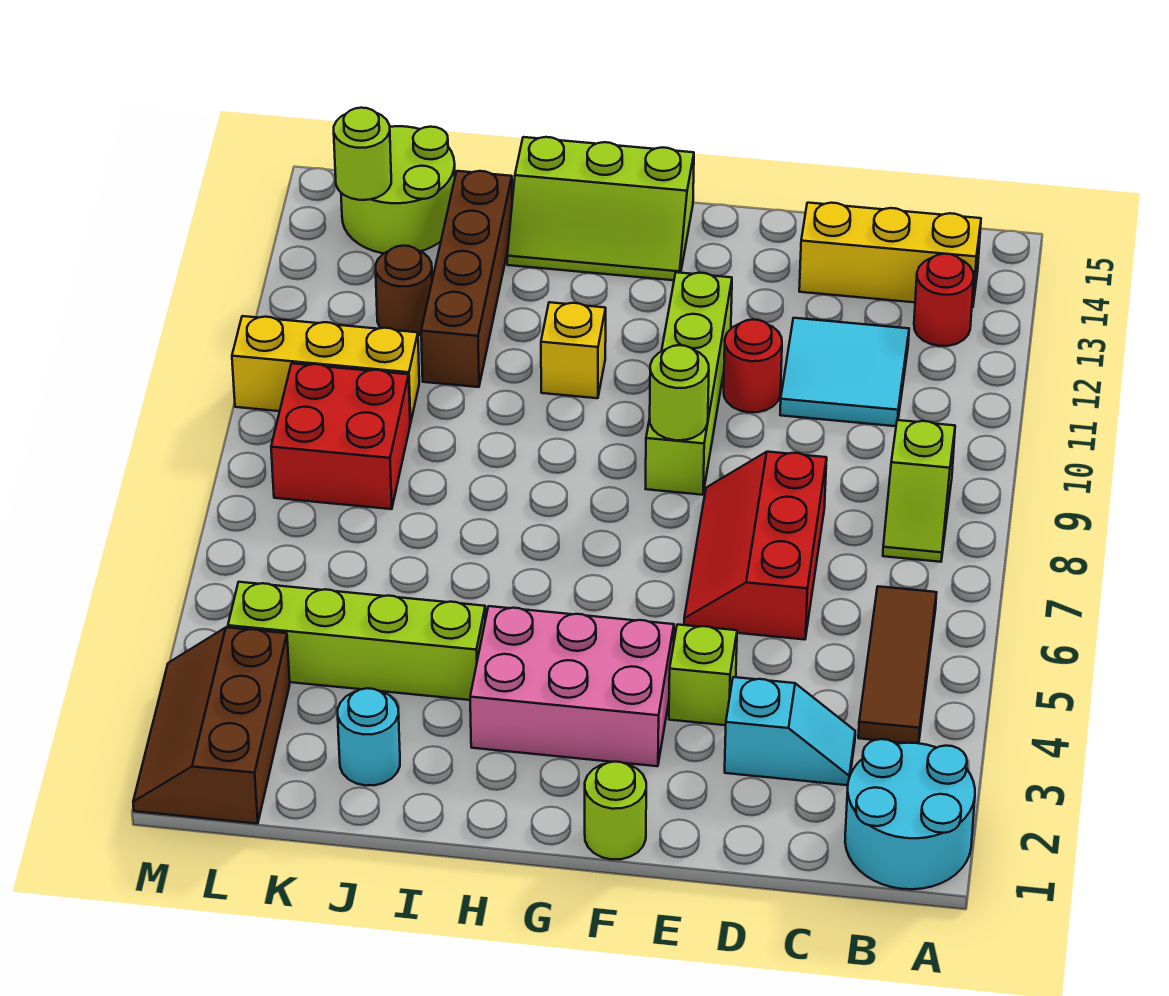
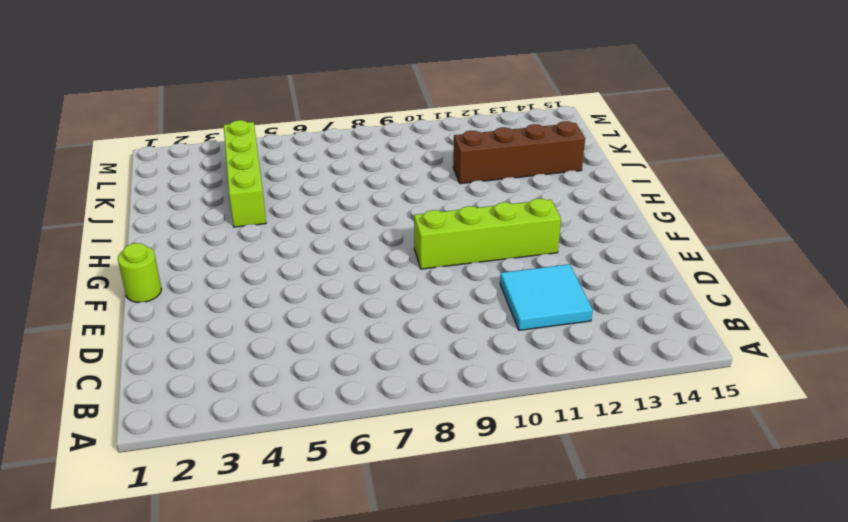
none -> cyan round brick A1:B2 level 1
none -> brown tile B4:B6 level 1
none -> lime slope B8:B9 level 1 top 9

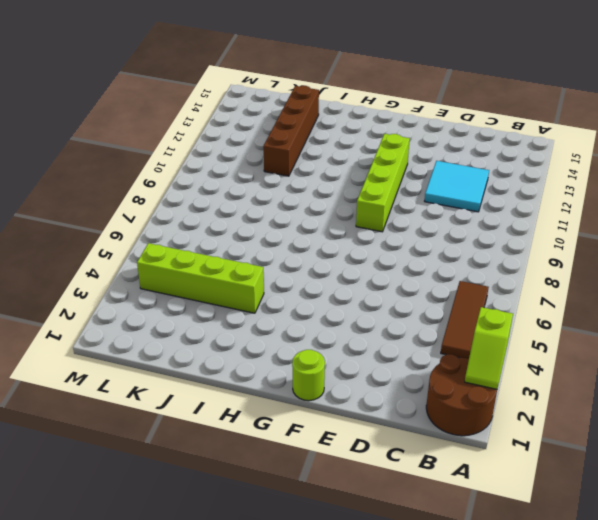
brown round brick A1:B2 level 1 -> cyan round brick A1:B2 level 1
lime slope A2:A3 level 2 top 3 -> lime slope B8:B9 level 1 top 9
none -> red round brick B13 level 1
none -> yellow brick B14:D14 level 1
none -> cyan slope C3:D3 level 1 top D

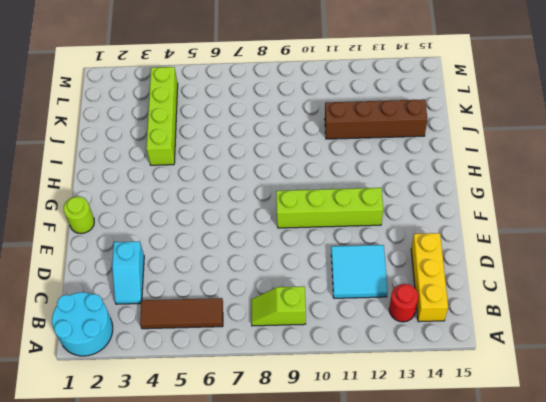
none -> red slope D6:E8 level 1 top D
none -> lime brick E4 level 1
none -> red round brick E11 level 1

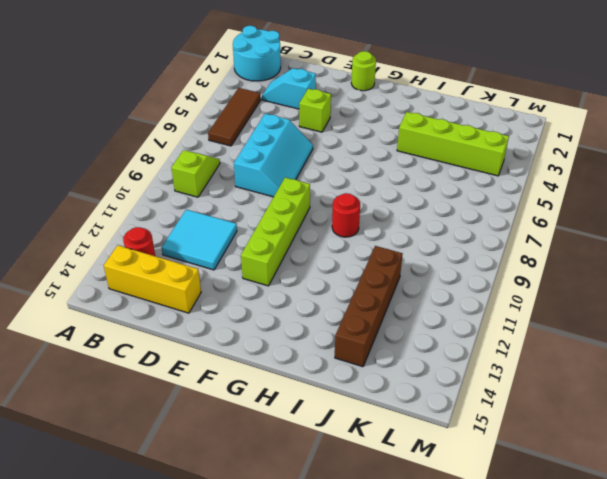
cyan slope D6:E8 level 1 top D -> red slope D6:E8 level 1 top D
red round brick H9 level 1 -> red round brick E11 level 1
none -> pink brick F3:H4 level 1
none -> lime slope G14:I15 level 1 top 15
none -> yellow brick H11 level 1

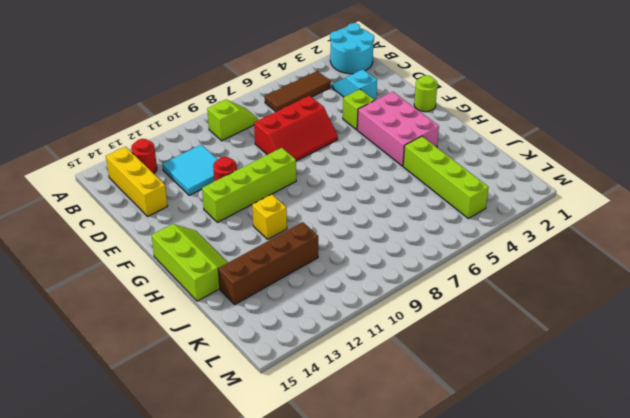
none -> cyan round brick J2 level 1
none -> red brick K8:L9 level 1
none -> yellow brick K10:M10 level 1

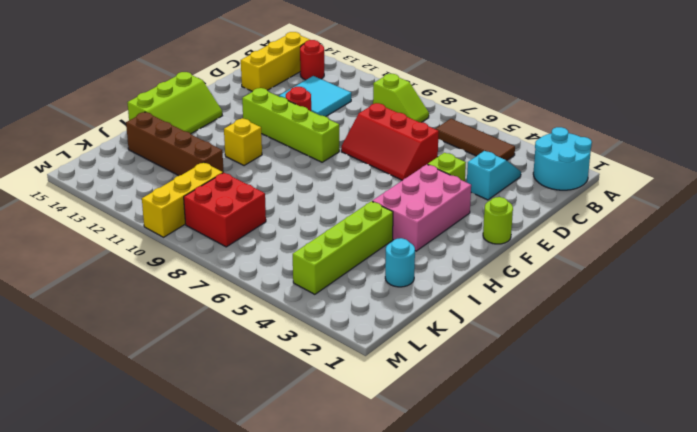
none -> brown round brick K12 level 1
none -> lime round brick K14:L15 level 1
none -> brown slope L1:M3 level 1 top L

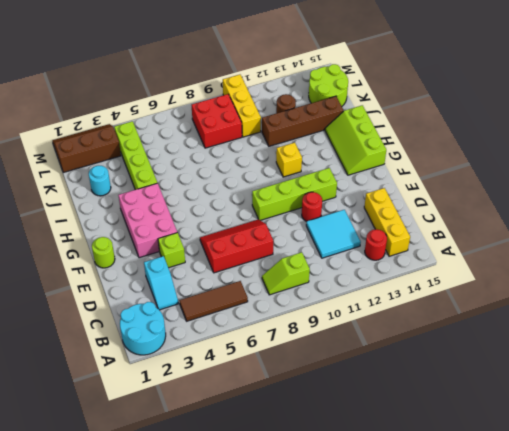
none -> lime round brick F9 level 2
none -> lime round brick L14 level 2

